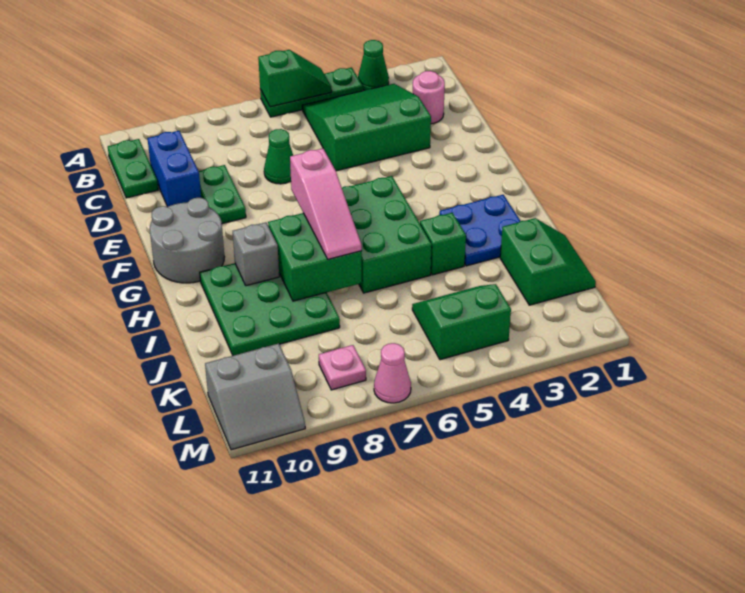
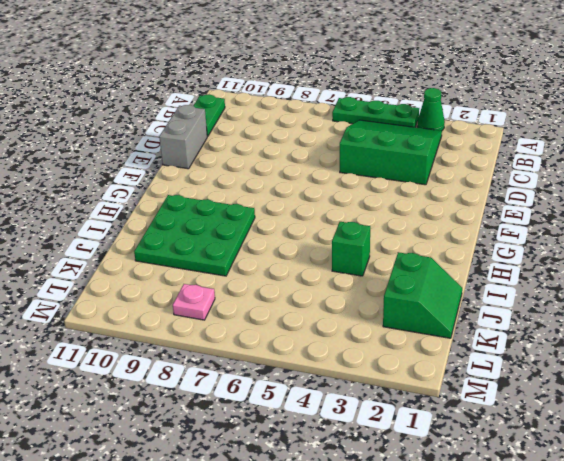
grey brick D11:E11 level 1 -> none
none -> pink round brick C2 level 1
none -> blue brick C10:D10 level 1
none -> green cone D7 level 1

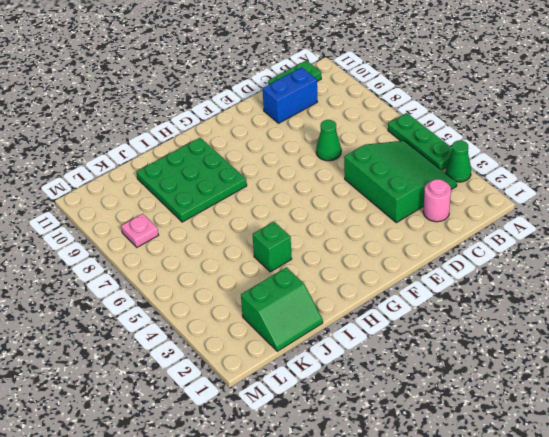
none -> green plate D9:E9 level 1
none -> grey round brick F10:G11 level 1
none -> green brick G5:I6 level 1

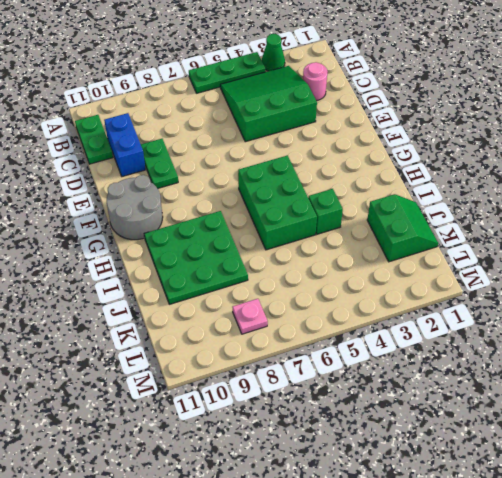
none -> green cone D7 level 1
none -> blue plate H2:I3 level 1
none -> green slope K4:L5 level 1 top L

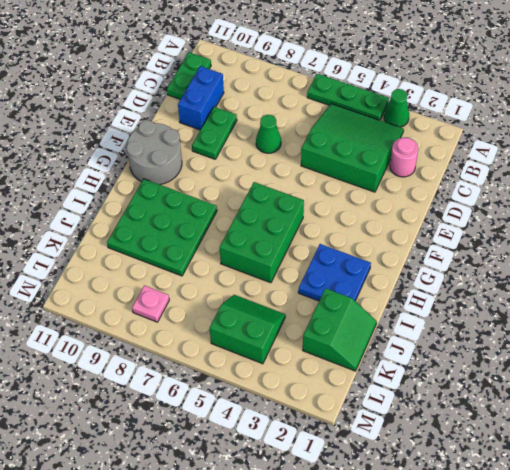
none -> green brick I4 level 1
none -> grey slope L10:M11 level 1 top L
none -> pink cone M7 level 1

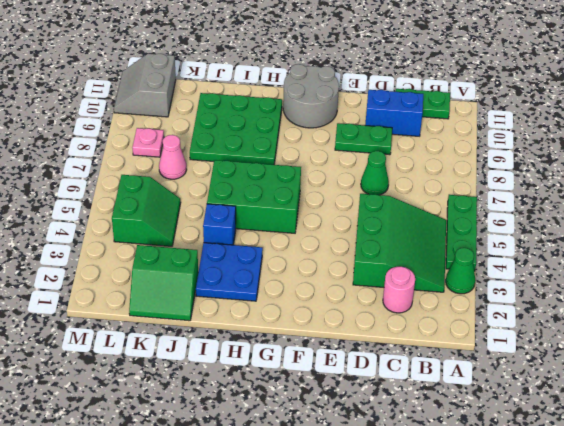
blue brick I4 level 1 -> green brick I4 level 1
pink cone K7 level 1 -> pink cone M7 level 1
none -> green slope A5:A6 level 2 top 6
none -> green brick H7:I8 level 2
none -> grey brick H9 level 2

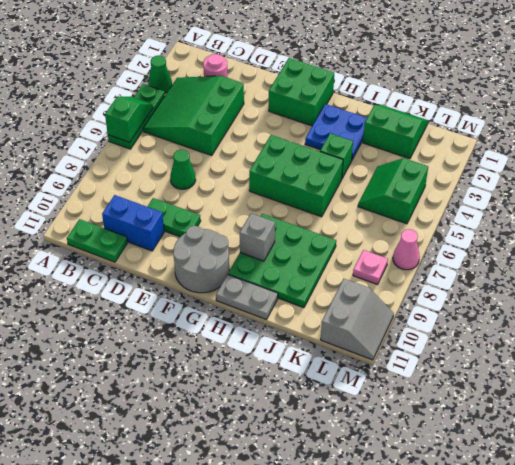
green brick F1:G2 level 1 -> green brick H7:I8 level 2
grey plate H11:I11 level 1 -> none
none -> pink slope G7:I7 level 3 top G

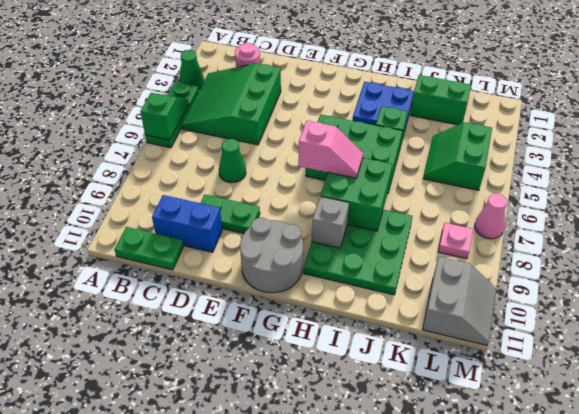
pink slope G7:H7 level 3 top G -> pink slope G7:I7 level 3 top G

